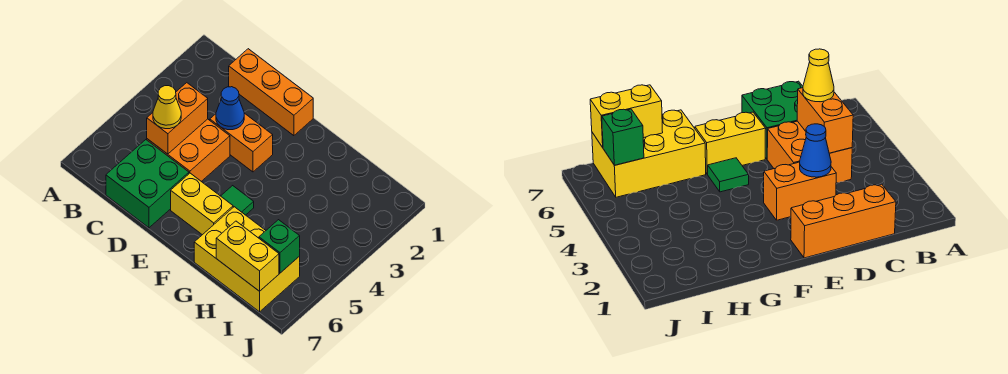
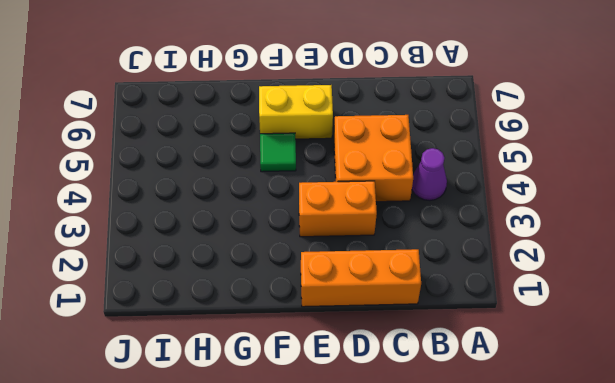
purple cone B4 level 1 -> none
none -> green brick C6:D7 level 1
none -> yellow brick G6:I7 level 1
none -> orange brick C4:C5 level 2

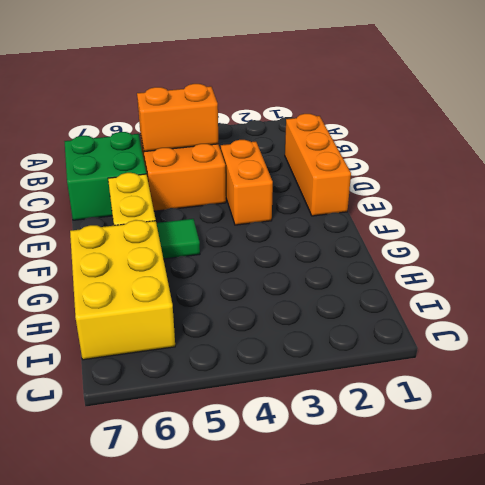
none -> blue cone D3 level 2
none -> yellow brick H7:I7 level 2
none -> green brick I6 level 2

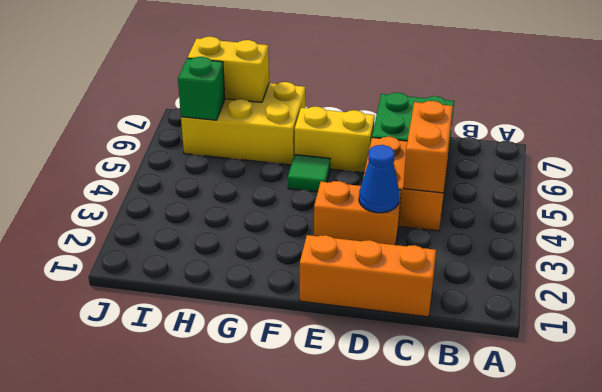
none -> yellow cone C5 level 3

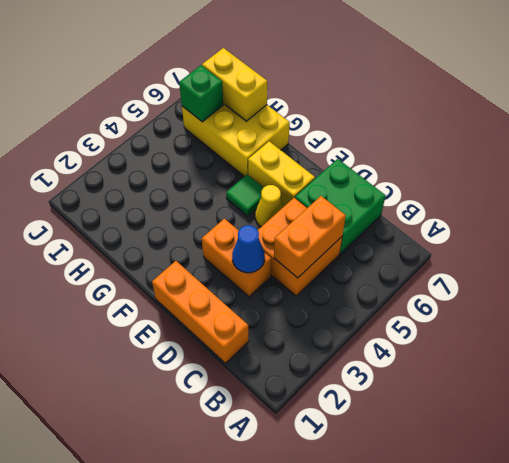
yellow cone E5 level 1 -> yellow cone C5 level 3

